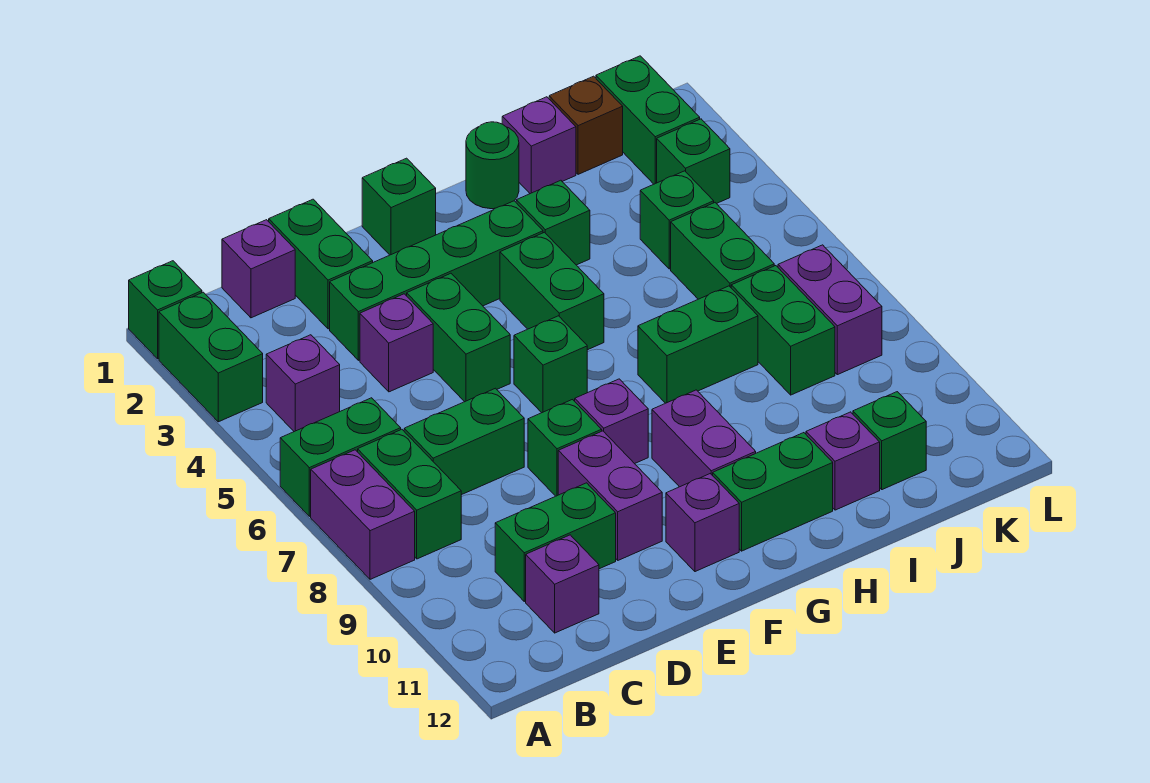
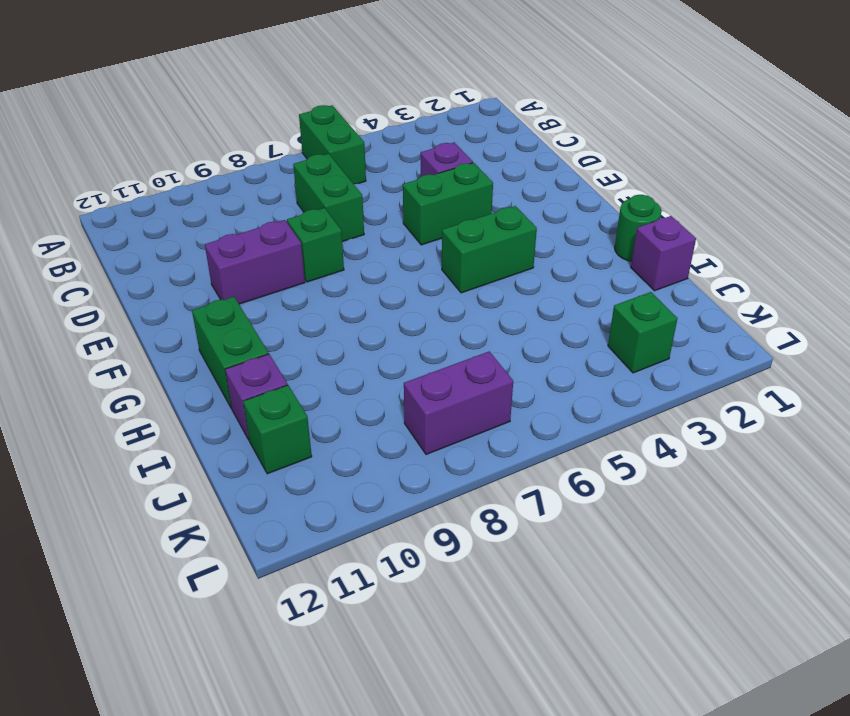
none -> green brick A1 level 1
none -> green brick A2:A3 level 1
none -> purple brick A7:A8 level 1
none -> purple brick B4 level 1

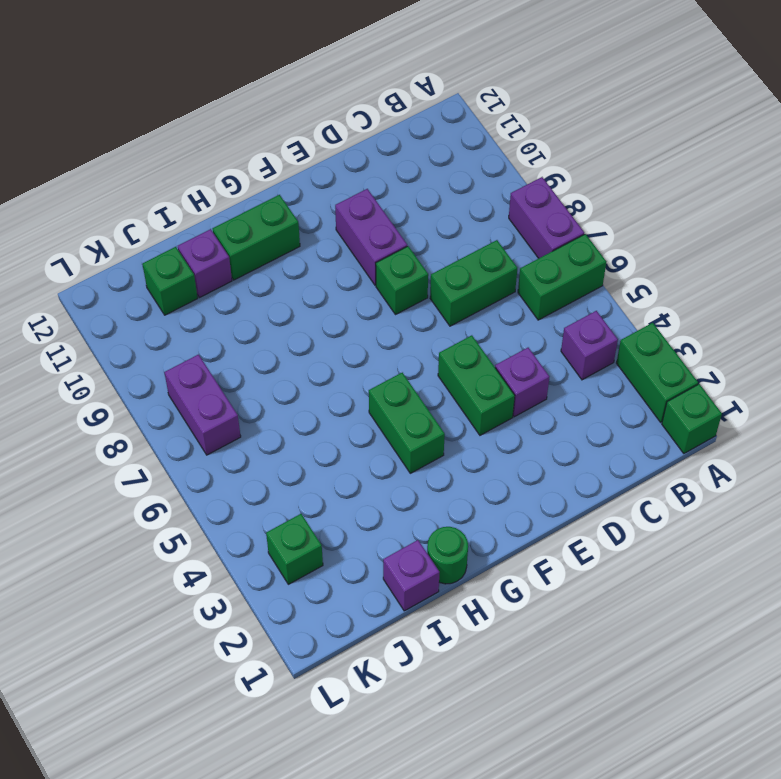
none -> green brick B7:B8 level 1
none -> purple brick C1 level 1
none -> green brick C10:D10 level 1
none -> purple brick C11 level 1

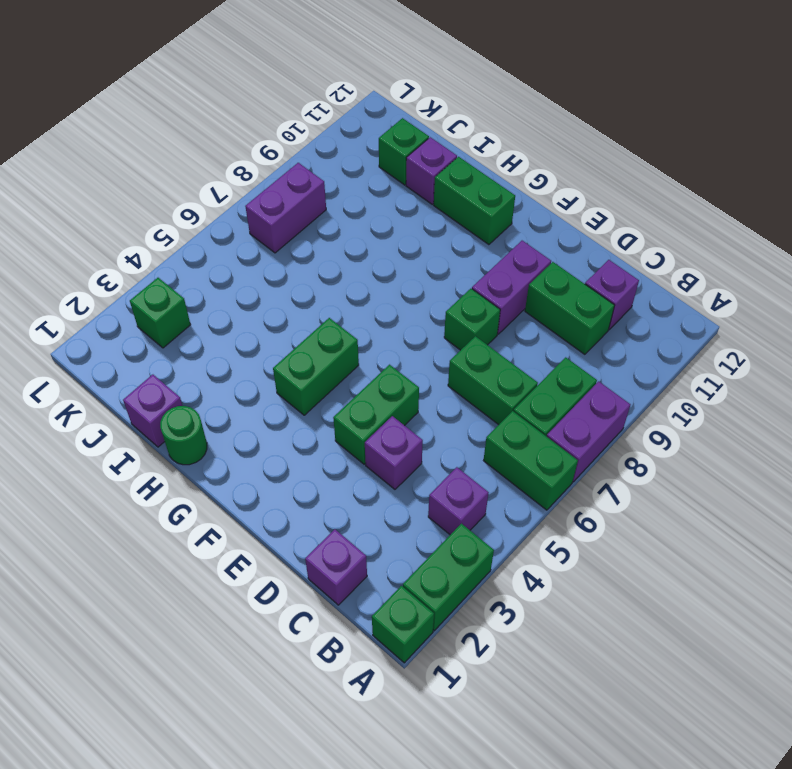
none -> green brick D1:D2 level 1
none -> green brick D3:G3 level 1
none -> green brick F1 level 1
none -> green brick F6 level 1

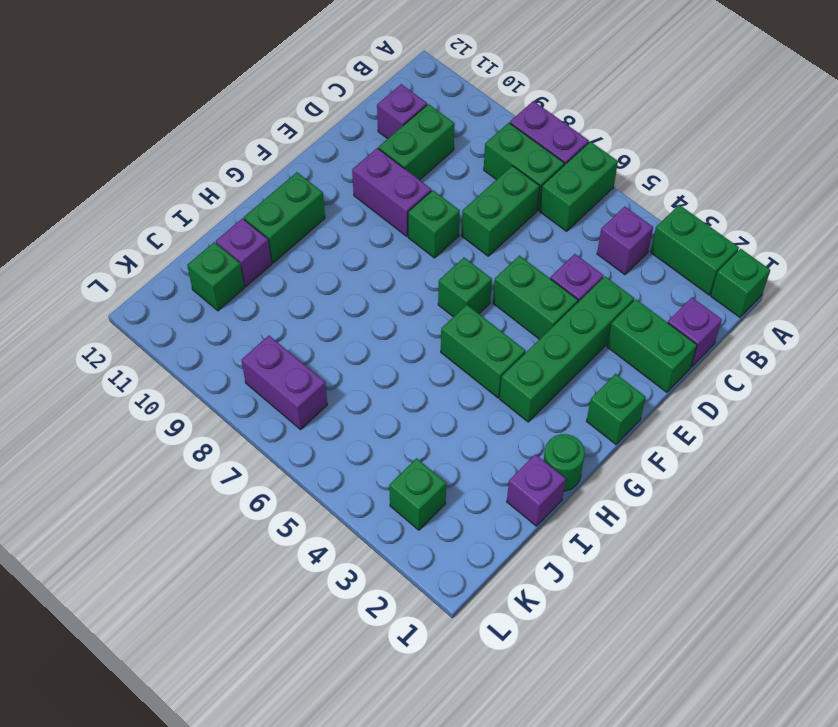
none -> purple brick F8 level 1
none -> purple brick F11 level 1
none -> purple brick G9:G10 level 1
none -> green brick H3 level 1

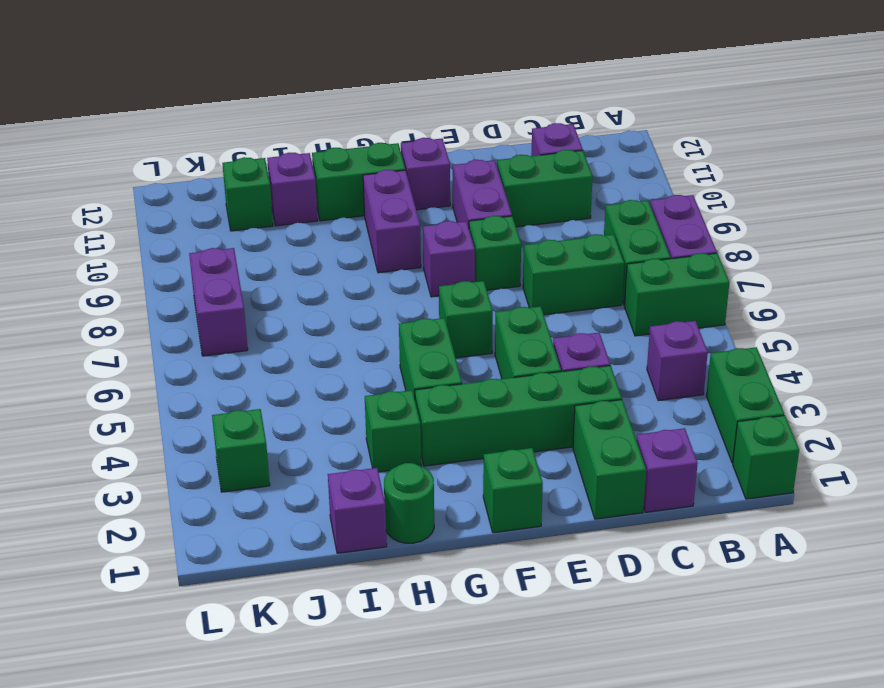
none -> green brick H7:I7 level 1
none -> brown brick J1 level 1
none -> green brick J4 level 1
none -> green brick J5:J6 level 1

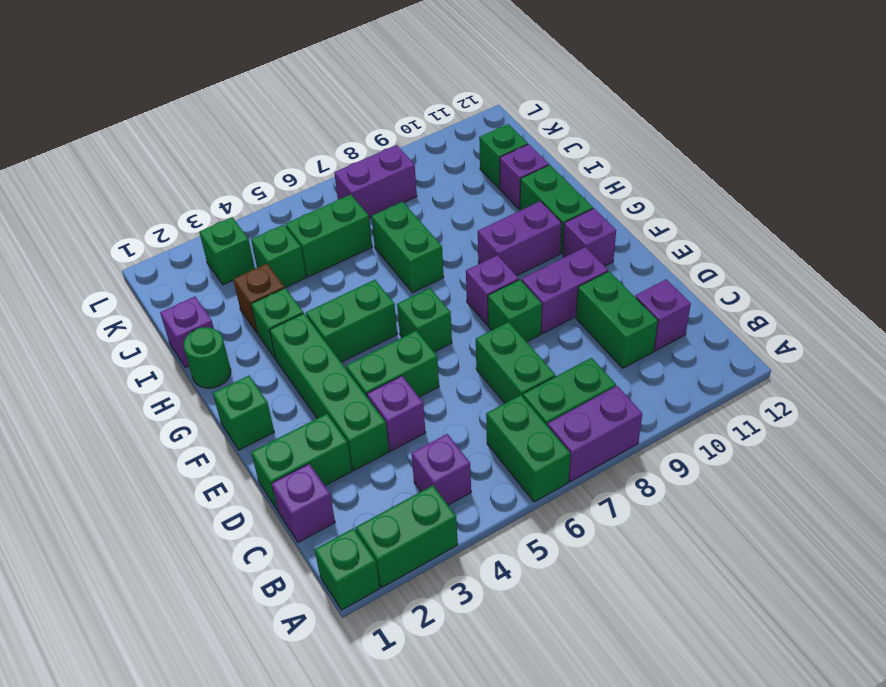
brown brick I3 level 1 -> brown brick J1 level 1
none -> green brick J7:J8 level 1
none -> green brick K1:K2 level 1

